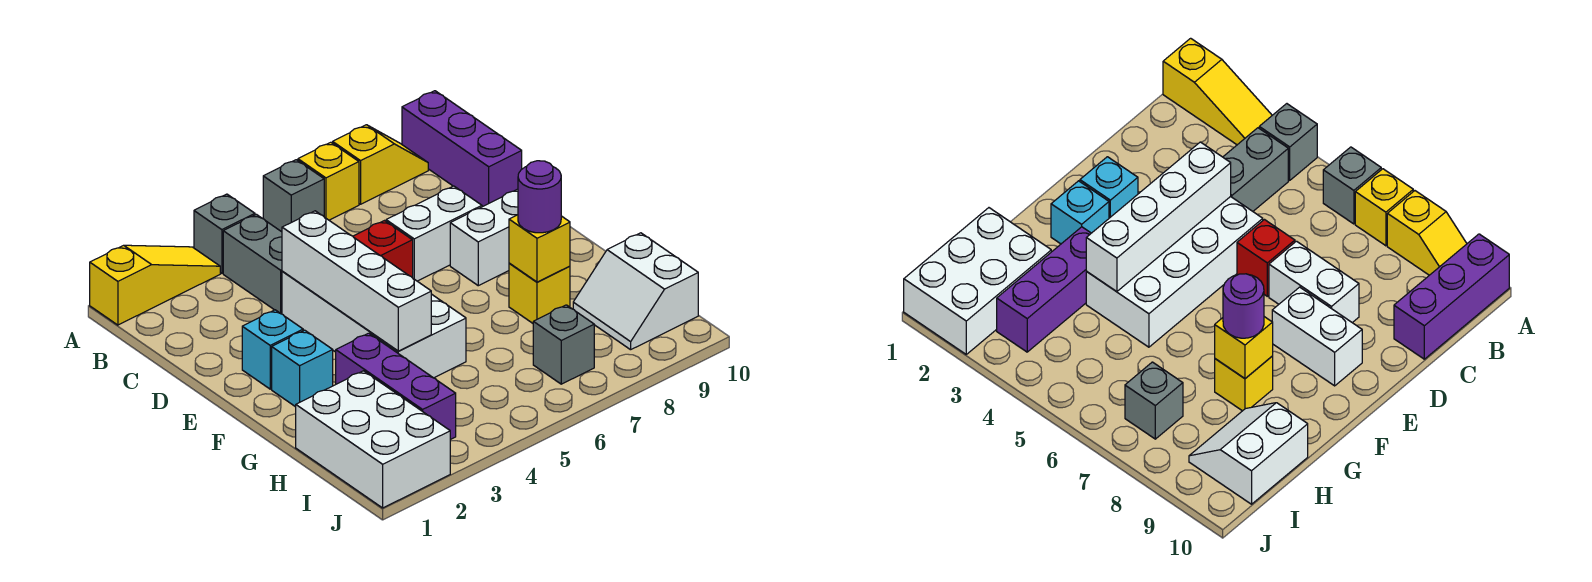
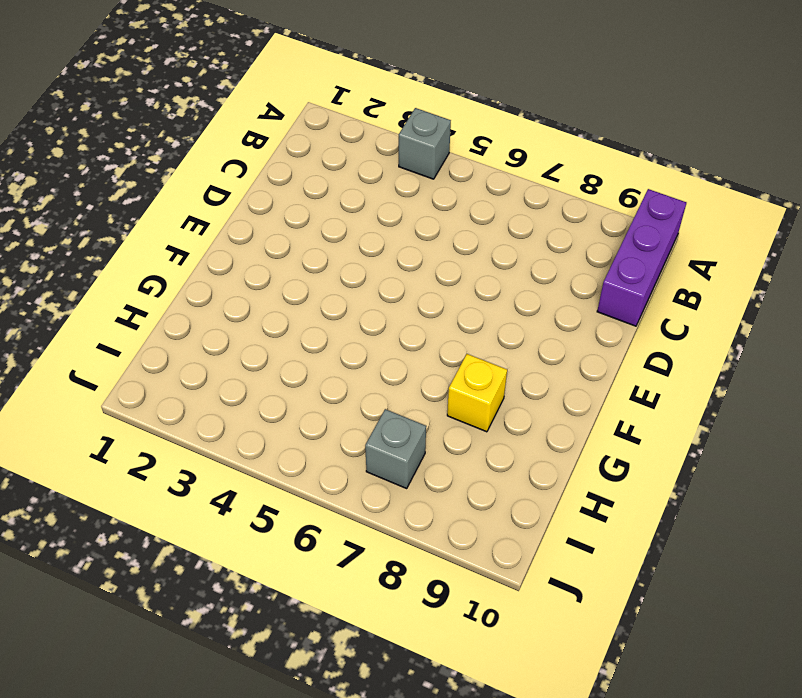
none -> yellow slope A1:A3 level 1 top 1
none -> grey brick A6 level 1
none -> yellow brick A7 level 1

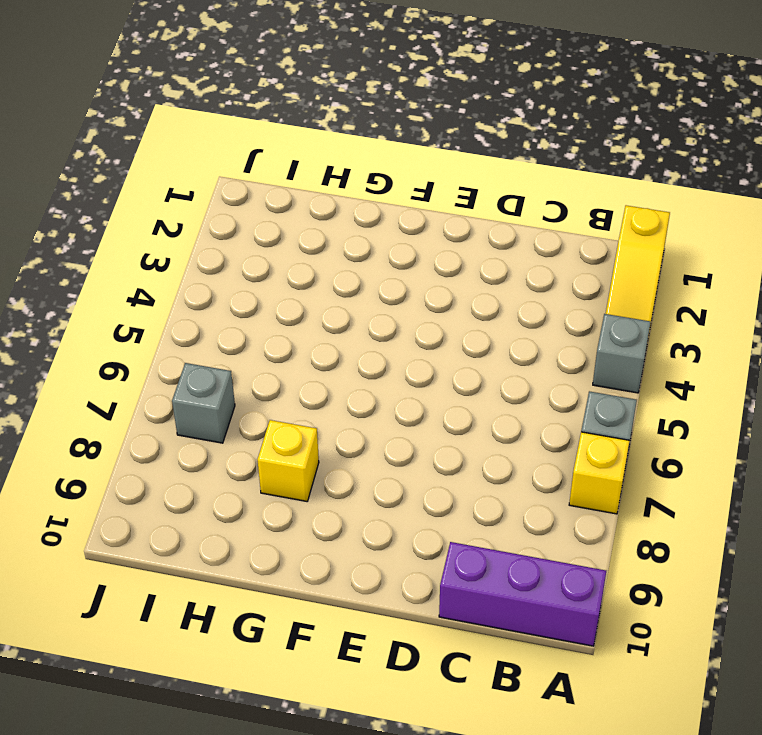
none -> yellow slope A8:A9 level 1 top 8
none -> grey brick B4:C4 level 1
none -> white brick D4:G5 level 1

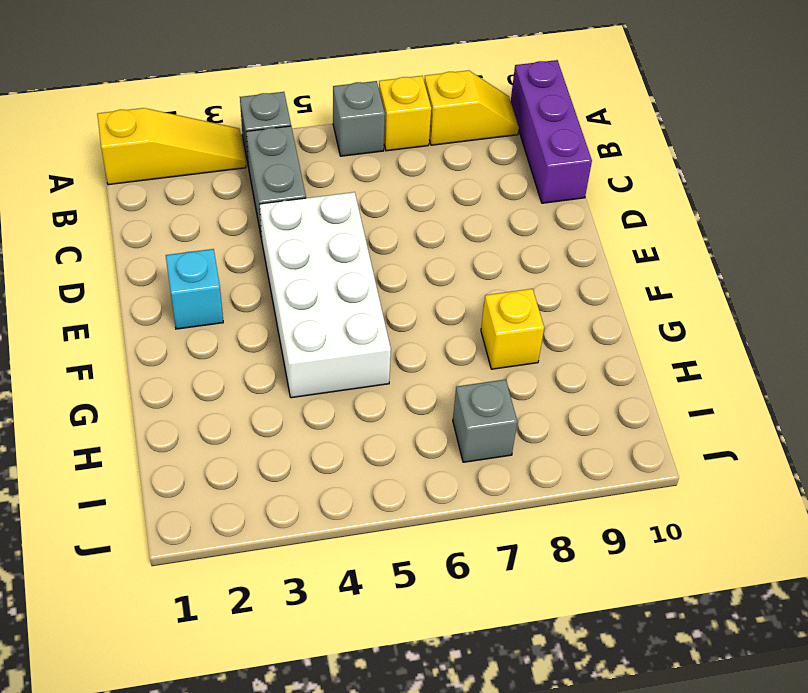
none -> red brick D6 level 1
none -> white brick D7:D8 level 1
none -> white brick E8:E9 level 1

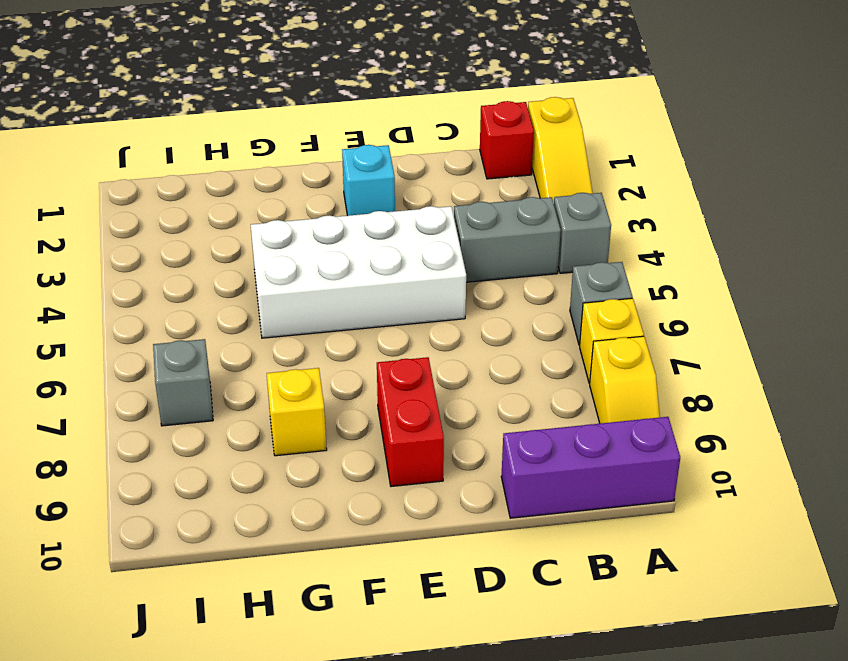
red brick B1 level 1 -> red brick D6 level 1
red brick E8:E9 level 1 -> white brick E8:E9 level 1
none -> white brick D7:D8 level 1
none -> cyan brick F2 level 1
none -> purple brick G3:I3 level 1

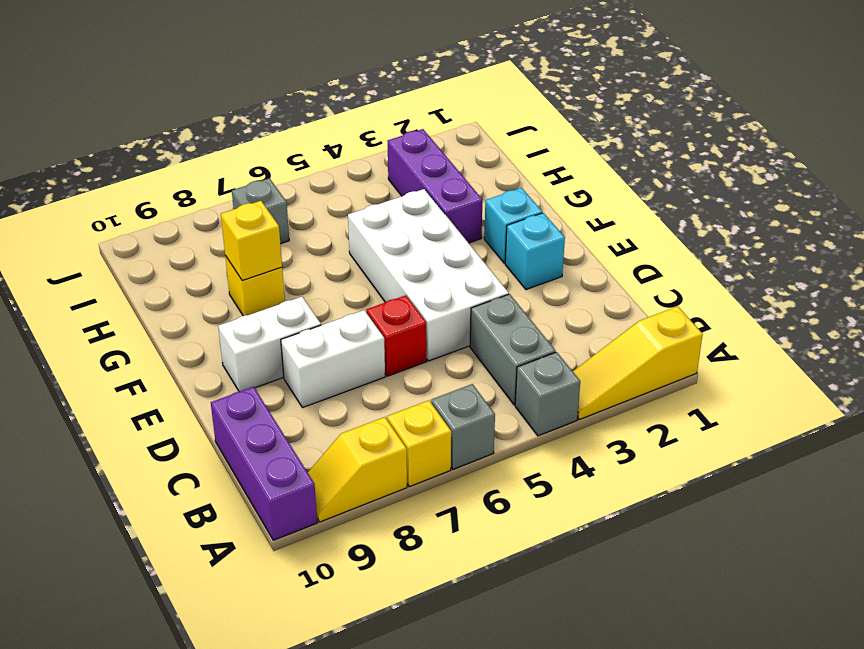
none -> white brick H1:J2 level 1
none -> white slope H9:I10 level 1 top 10
none -> white brick D4:G4 level 2

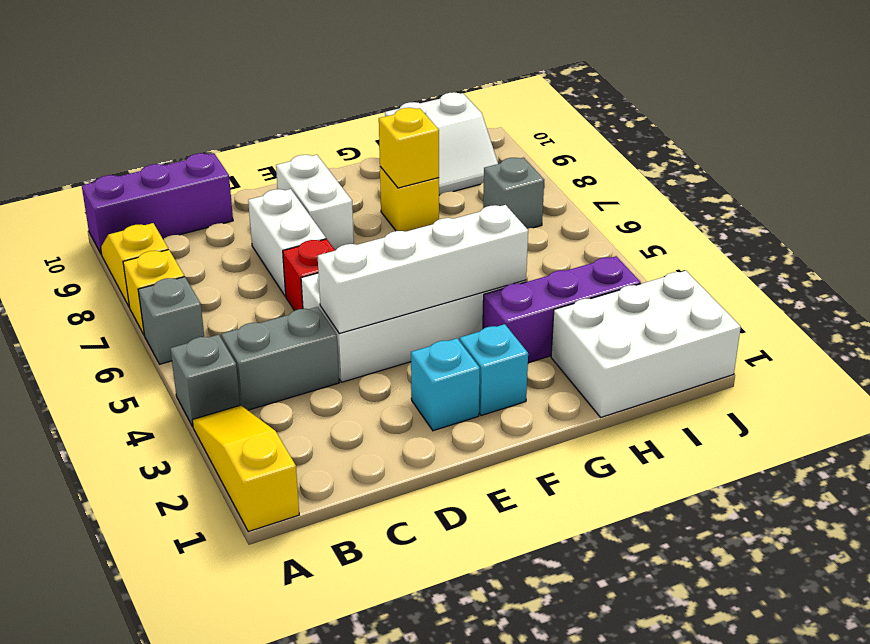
none -> purple round brick G8 level 3

